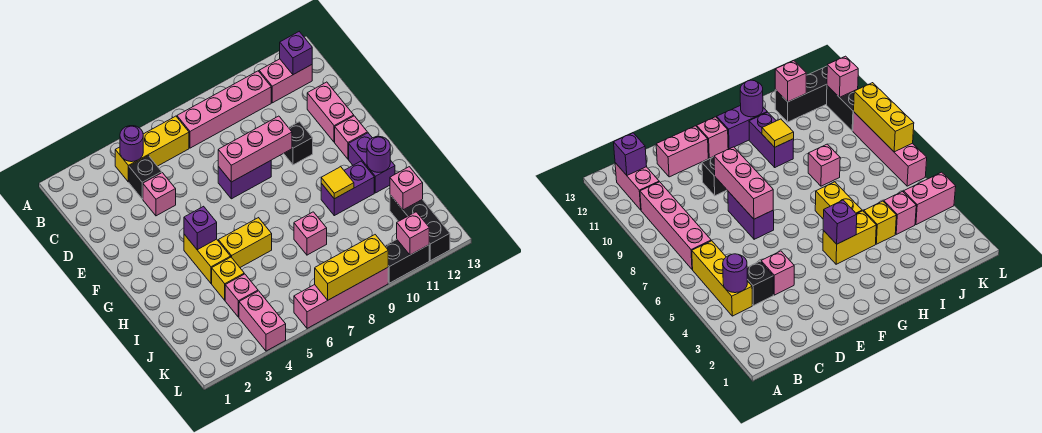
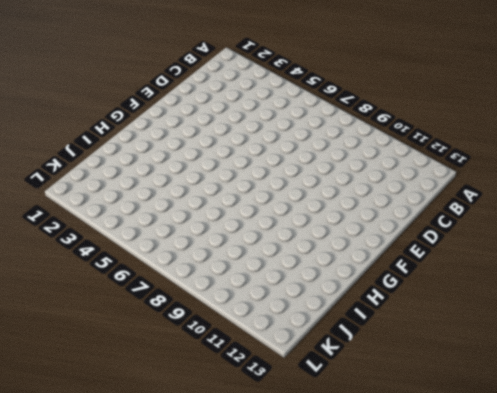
none -> yellow brick B4:B6 level 1
none -> pink brick B7:B10 level 1
none -> pink brick B11:B12 level 1

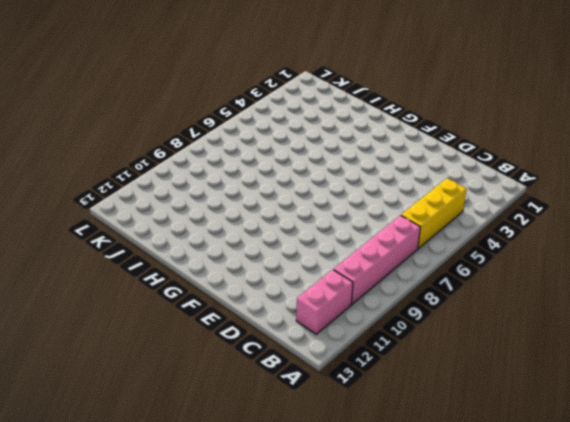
none -> black brick C4 level 1
none -> pink brick D4 level 1
none -> pink brick D12:E12 level 1

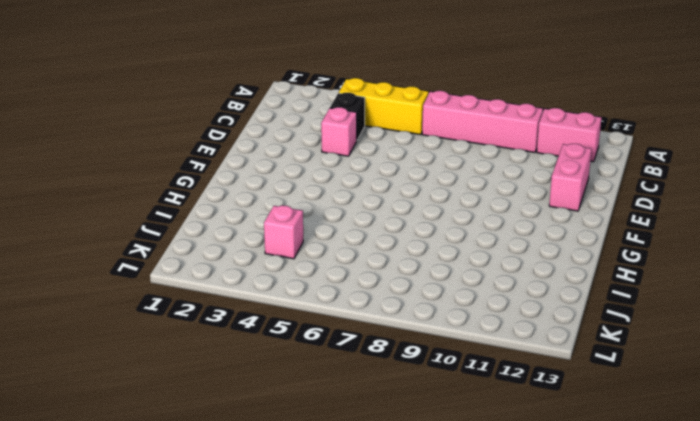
none -> purple brick E7:E8 level 1
none -> black brick E10 level 1
none -> pink brick F12 level 1

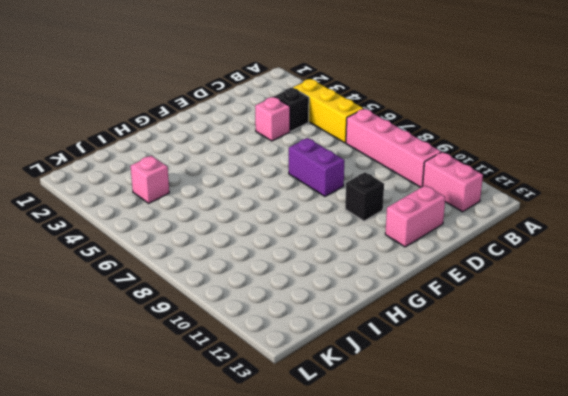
none -> pink brick F12 level 1
none -> yellow brick G4:H4 level 1
none -> purple brick G12:H12 level 1

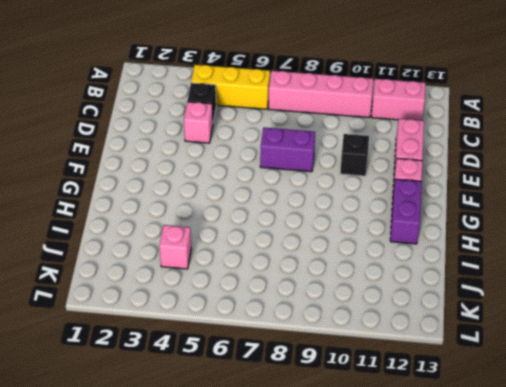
none -> yellow brick G4:H4 level 1
none -> yellow brick H5:H6 level 1
none -> purple brick H10:H11 level 1

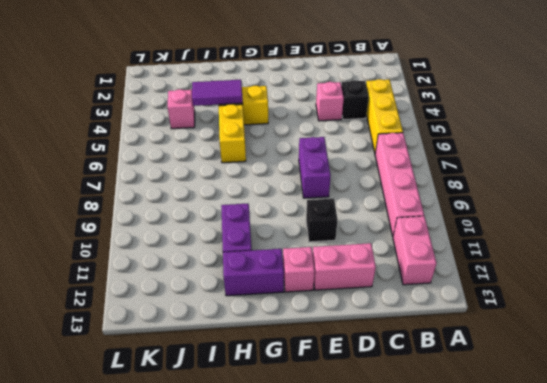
purple tile H4:I4 level 2 -> none
none -> yellow brick I4 level 1
none -> pink brick I8 level 1
none -> black brick J12:L12 level 1

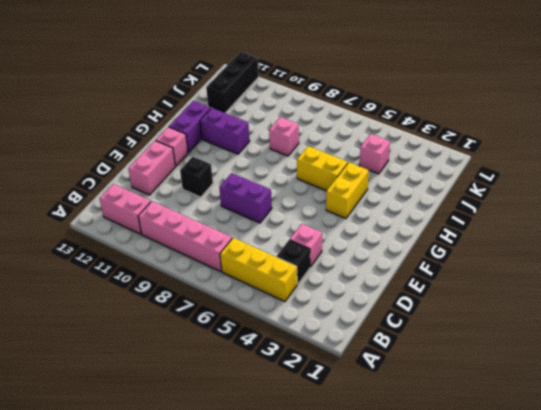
none -> yellow brick I4 level 1
none -> pink brick K4:L4 level 1
none -> pink brick L6:L9 level 1

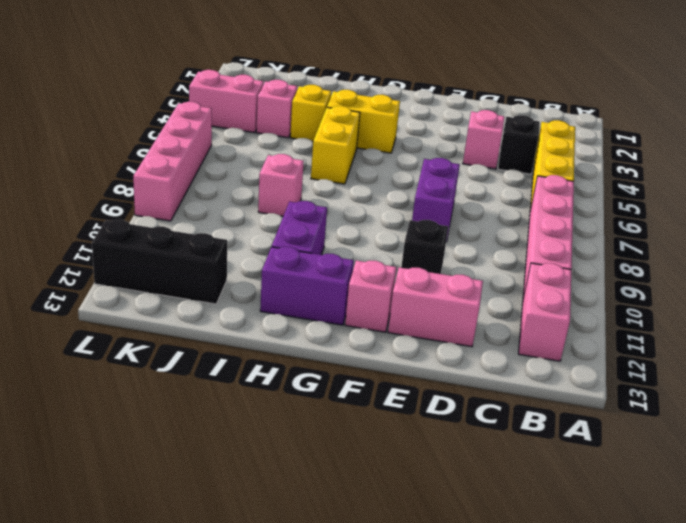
none -> black brick L10:L11 level 1
none -> purple round brick B4 level 2
none -> purple brick B12 level 2

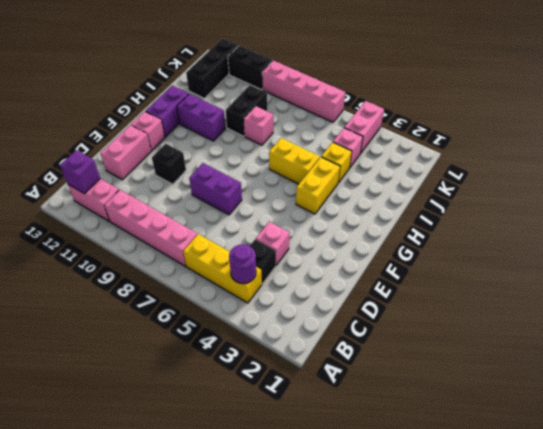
black brick I9:J9 level 1 -> none
none -> pink brick E7:E9 level 2
none -> purple brick G4 level 2
none -> yellow tile H10 level 2

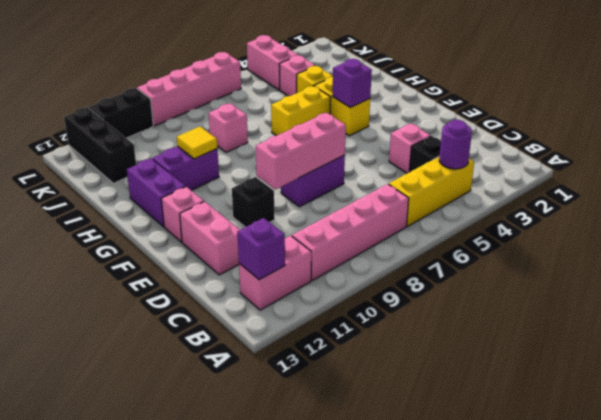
none -> purple round brick H12 level 2
none -> pink brick J12 level 2
none -> yellow brick L7:L9 level 2

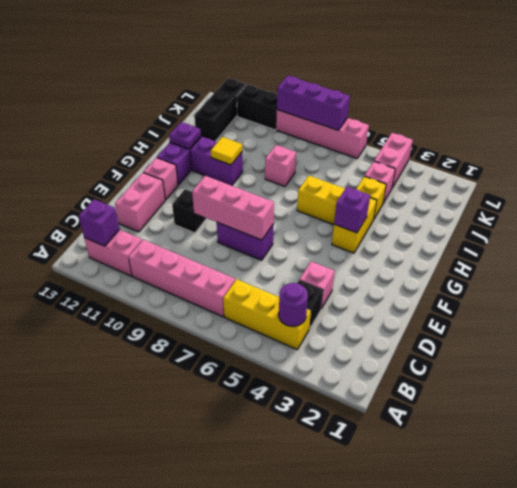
purple plate H12 level 2 -> purple round brick H12 level 2
purple brick L7:L9 level 2 -> yellow brick L7:L9 level 2
none -> pink brick J12 level 2
none -> pink brick L11 level 2

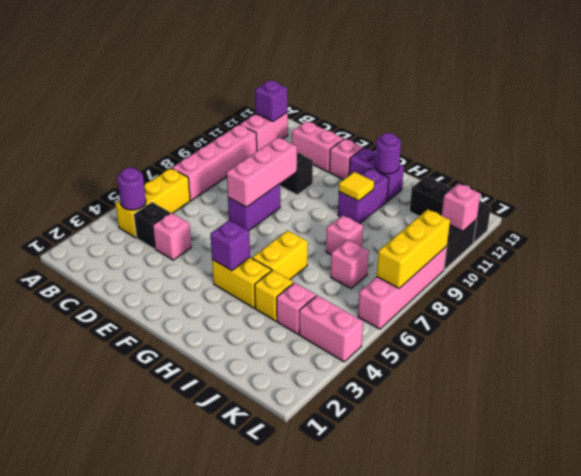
pink brick J7 level 1 -> pink brick J12 level 2

